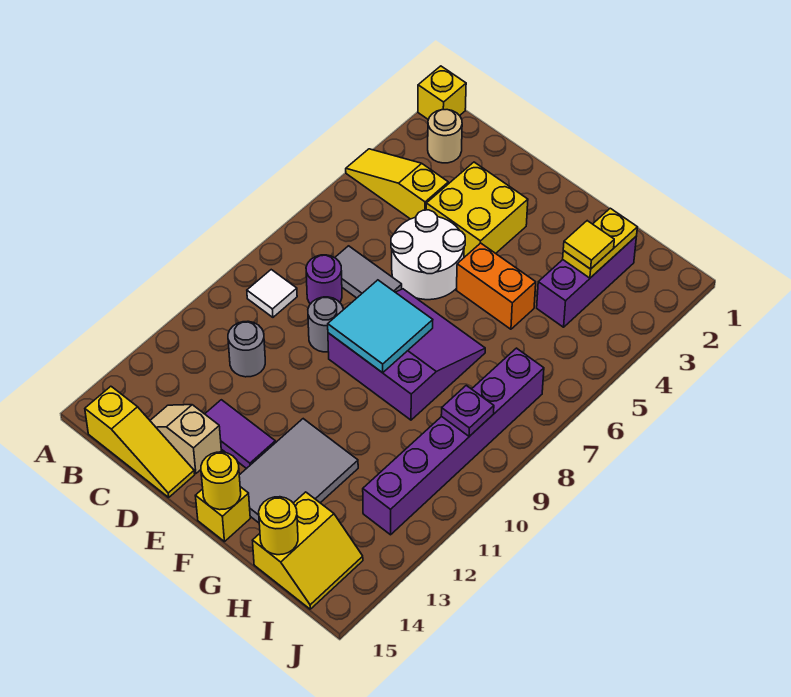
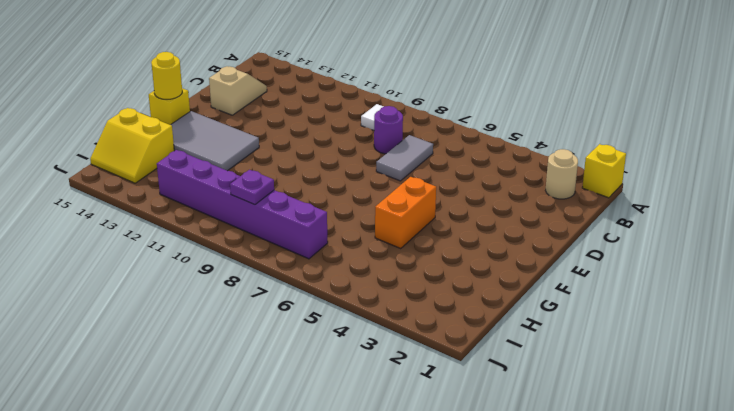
none -> yellow slope A4:C4 level 1 top C
none -> yellow slope B15:D15 level 1 top B
none -> grey round brick C11 level 1

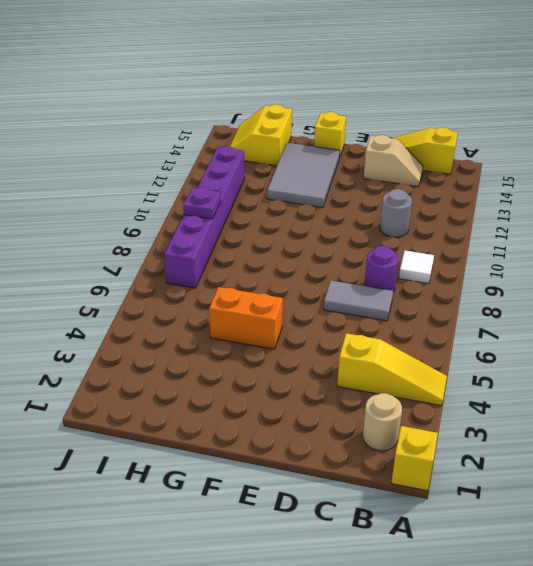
none -> yellow brick D3:E4 level 1
none -> white round brick D5:E6 level 1
none -> grey round brick D9 level 1

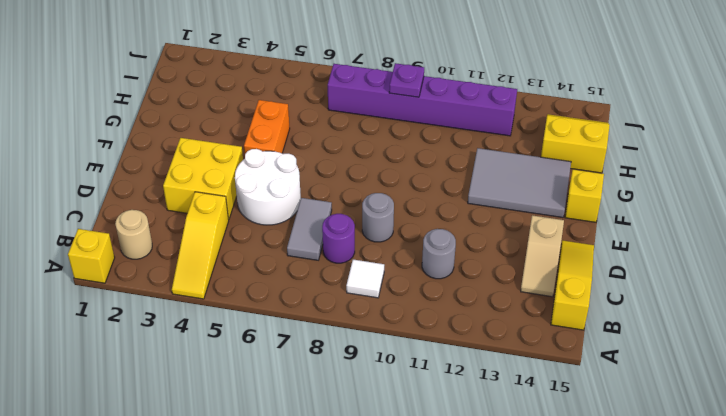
none -> purple tile D13:E13 level 1
none -> purple slope E7:G9 level 1 top 9
none -> purple brick H2:H4 level 1

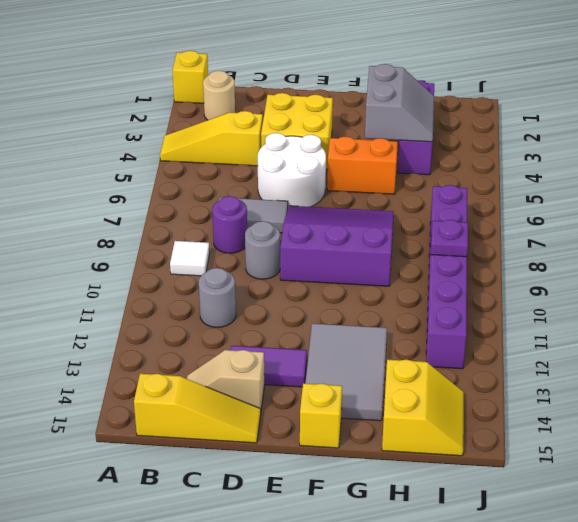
grey slope G3:H4 level 2 top G -> yellow plate H2:H3 level 2
none -> cyan tile E8:F9 level 2
none -> yellow round brick F15 level 2
none -> yellow round brick H15 level 2

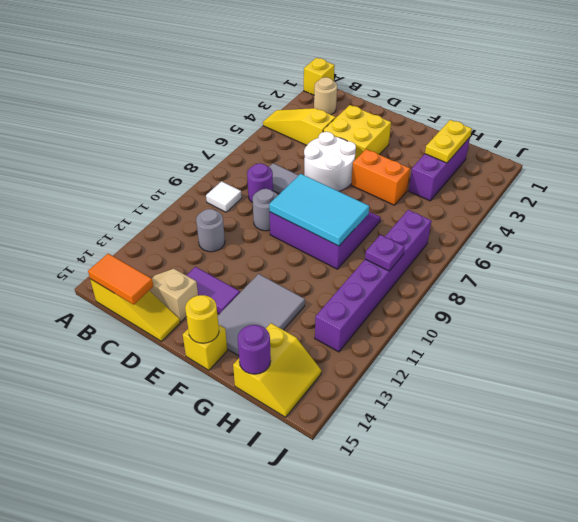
orange tile B15:C15 level 2 -> none
cyan tile E8:G9 level 2 -> cyan tile E8:F9 level 2
purple round brick H15 level 2 -> yellow round brick H15 level 2
none -> yellow tile H3 level 3

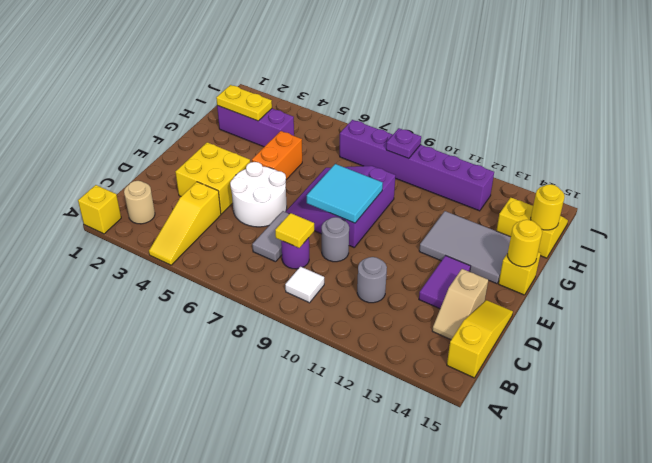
yellow tile C8 level 2 -> yellow tile H3 level 3

